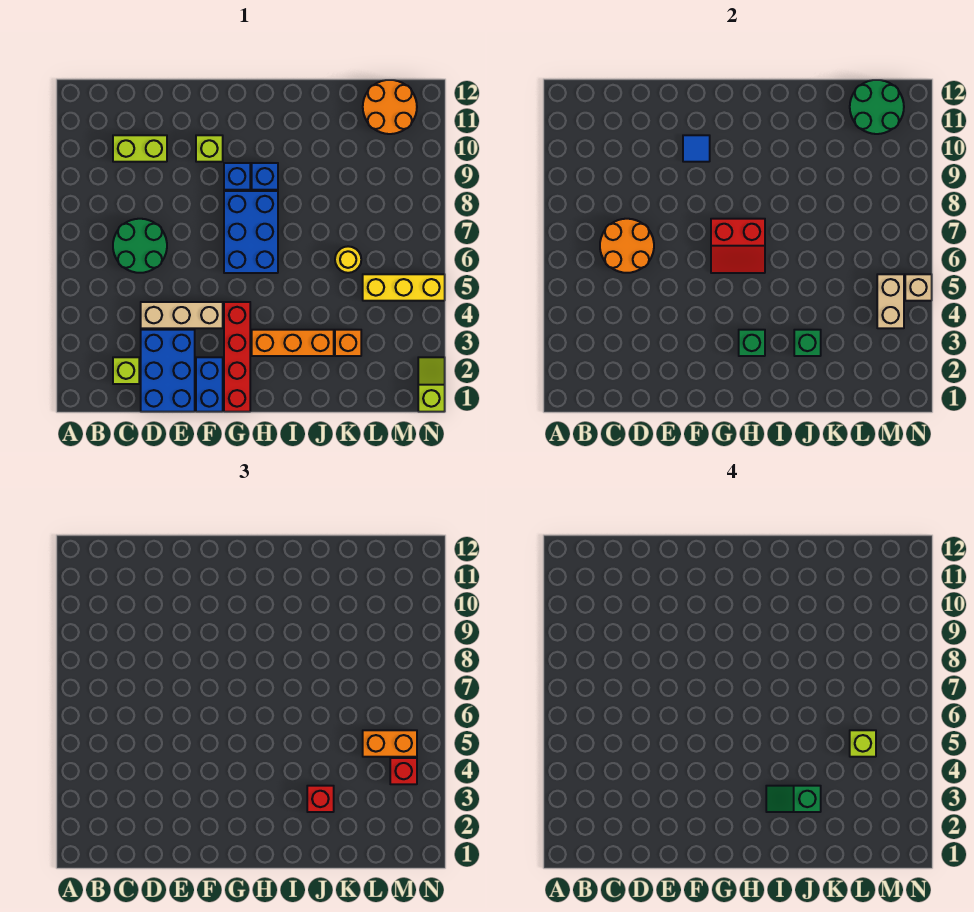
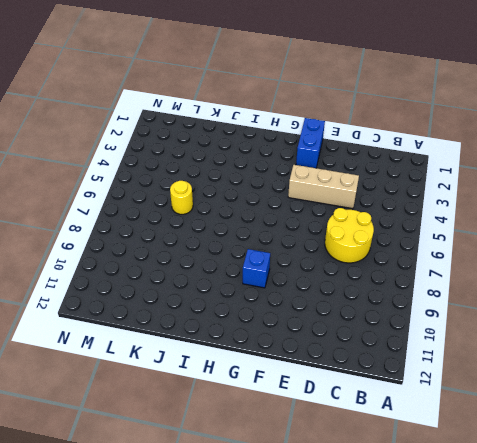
yellow round brick C6:D7 level 1 -> green round brick C6:D7 level 1
none -> lime brick C2 level 1
none -> lime brick C10:D10 level 1
none -> blue brick D1:E3 level 1
none -> lime brick F10 level 1

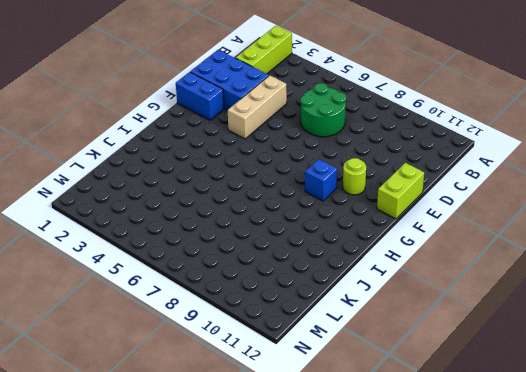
lime brick A2:C2 level 1 -> lime brick C2 level 1
lime brick E12:F12 level 1 -> lime brick C10:D10 level 1
lime round brick F10 level 1 -> lime brick F10 level 1
none -> red brick G1:G4 level 1
none -> blue brick G6:H8 level 1
none -> orange brick H3:J3 level 1
none -> blue brick H9 level 1

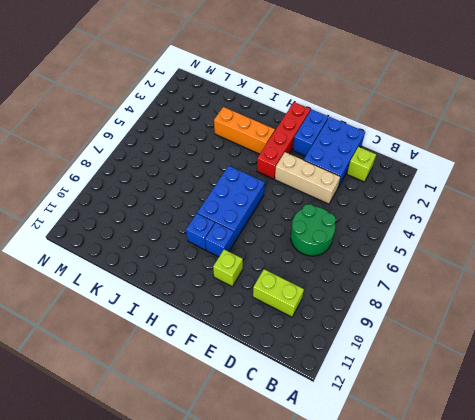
none -> orange brick K3 level 1
none -> yellow round brick K6 level 1
none -> yellow brick L5:N5 level 1
none -> orange round brick L11:M12 level 1

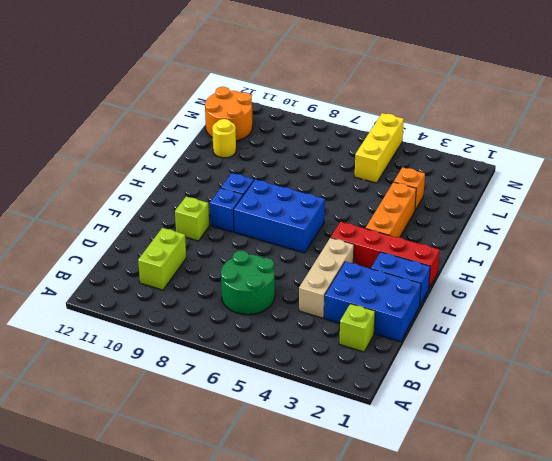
yellow round brick K11 level 1 -> yellow round brick K6 level 1
none -> lime slope N1:N2 level 1 top 1
none -> orange round brick C6:D7 level 2
none -> blue tile F10 level 2
none -> red slope G6:H7 level 2 top 7

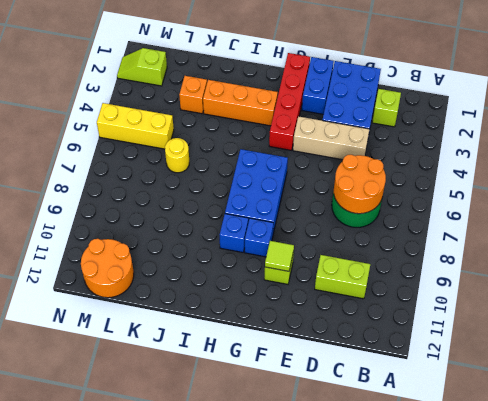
lime tile F10 level 2 -> blue tile F10 level 2
lime slope M2:N2 level 1 top M -> lime slope N1:N2 level 1 top 1
none -> red slope G6:H7 level 2 top 7
none -> green brick H3 level 2
none -> green brick J3 level 2
none -> green round brick L11:M12 level 2

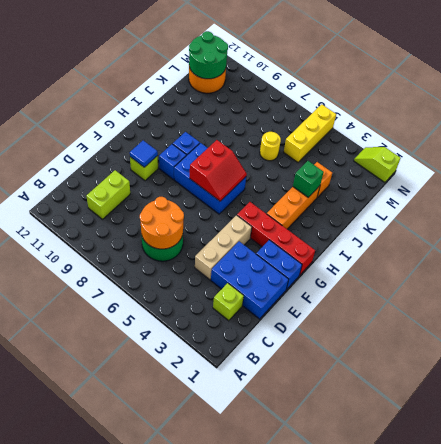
none -> green brick H3 level 2
none -> tan brick M4:M5 level 2
none -> tan brick N5 level 2
none -> red brick J3 level 3

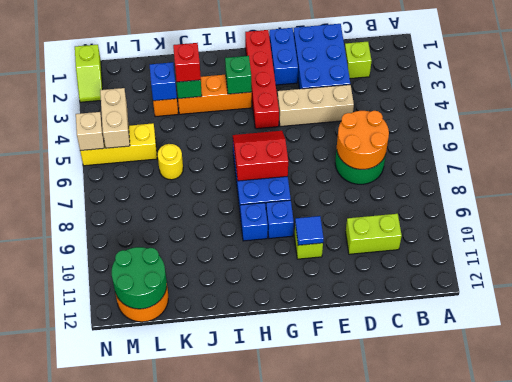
blue brick K3 level 2 -> none
none -> orange brick L5:M5 level 3
none -> red brick M4 level 3
none -> green slope I3:J3 level 4 top J
none -> lime brick L5 level 4

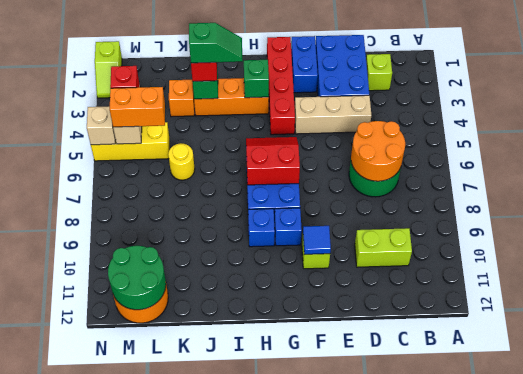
none -> lime brick L5 level 4

